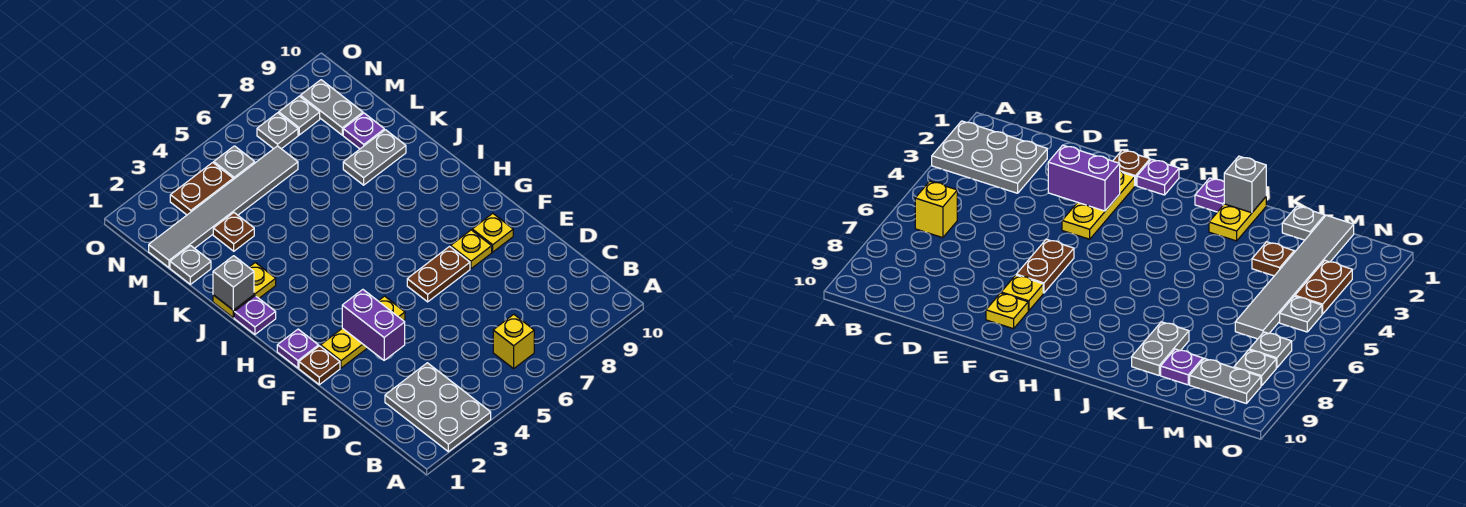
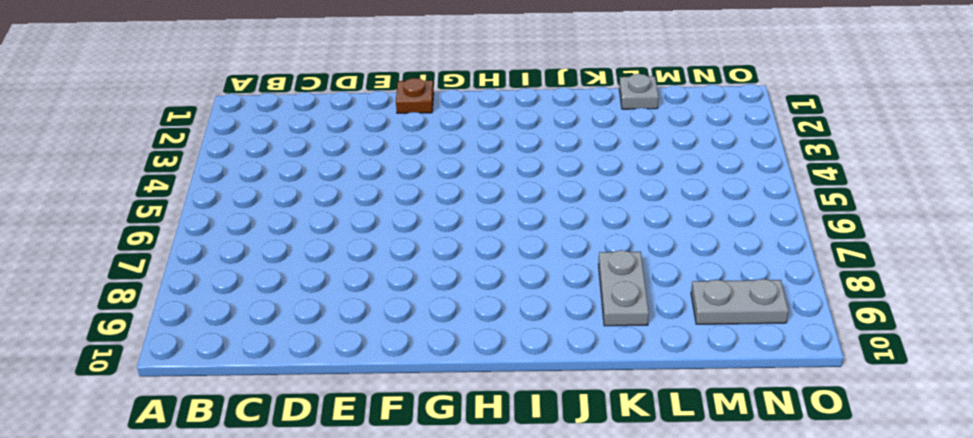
none -> grey plate A2:C3 level 1
none -> yellow brick B6 level 1
none -> yellow plate F2:F4 level 1

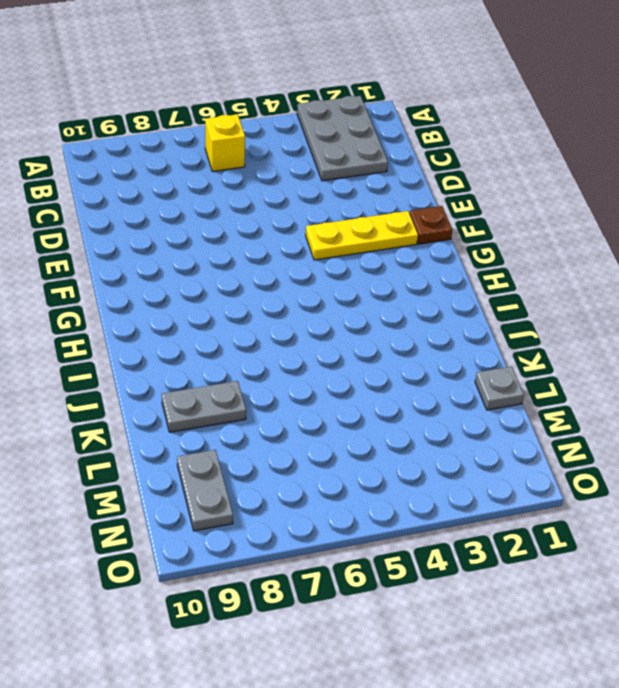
none -> brown plate F6:F7 level 1
none -> yellow plate F8 level 1
none -> yellow plate F9 level 1

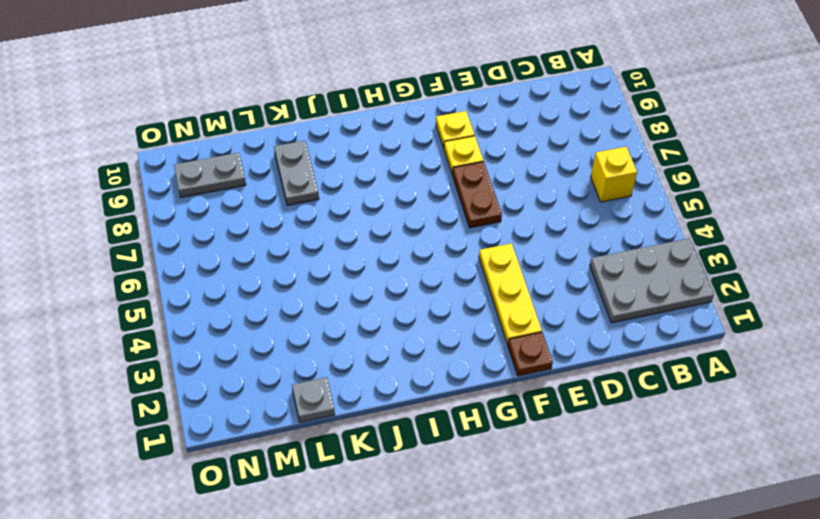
none -> purple plate G1 level 1
none -> purple plate I1 level 1
none -> yellow plate J1:J2 level 1

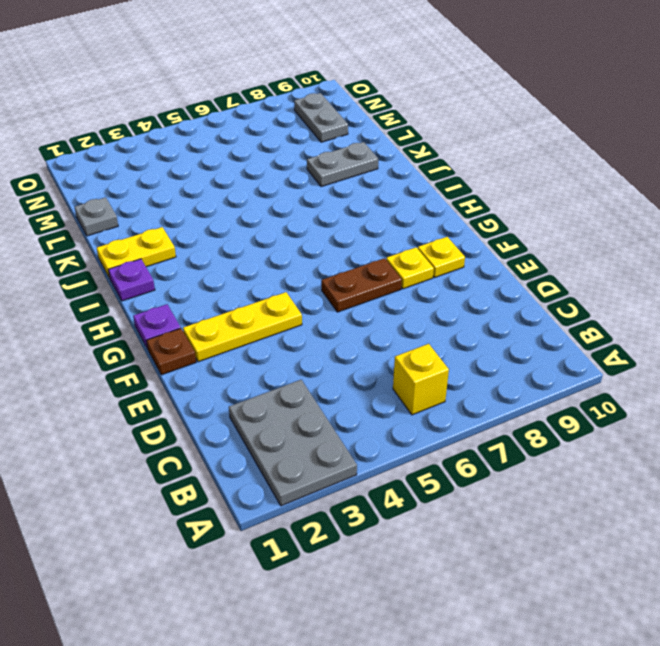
none -> brown plate L3 level 1
none -> purple plate L9 level 1
none -> grey tile M1:M6 level 1

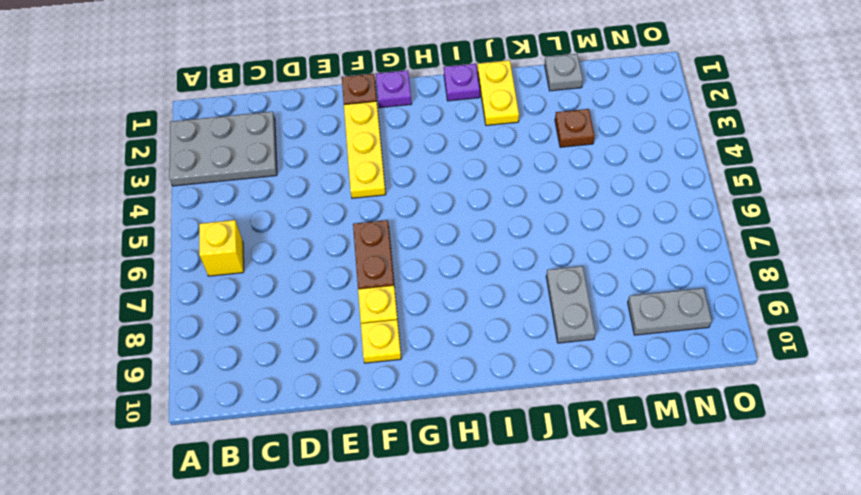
none -> purple plate L9 level 1
none -> grey tile M1:M6 level 1
none -> brown plate N3:N4 level 1

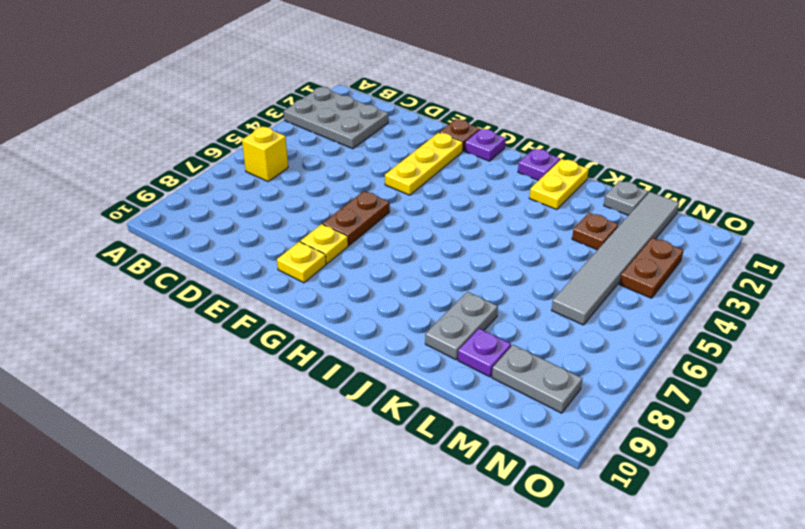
none -> grey plate N5 level 1
none -> grey plate N7 level 1
none -> grey plate N8 level 1

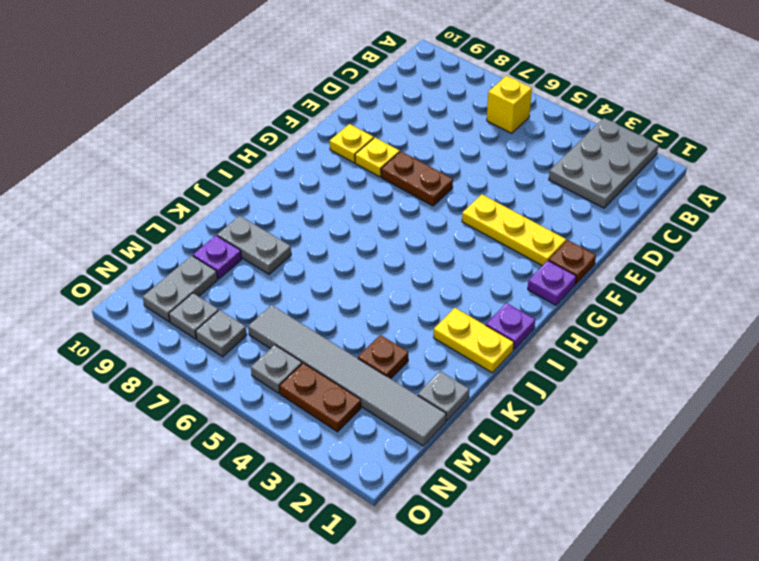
none -> purple brick E3:F3 level 2
none -> grey brick J1 level 2

